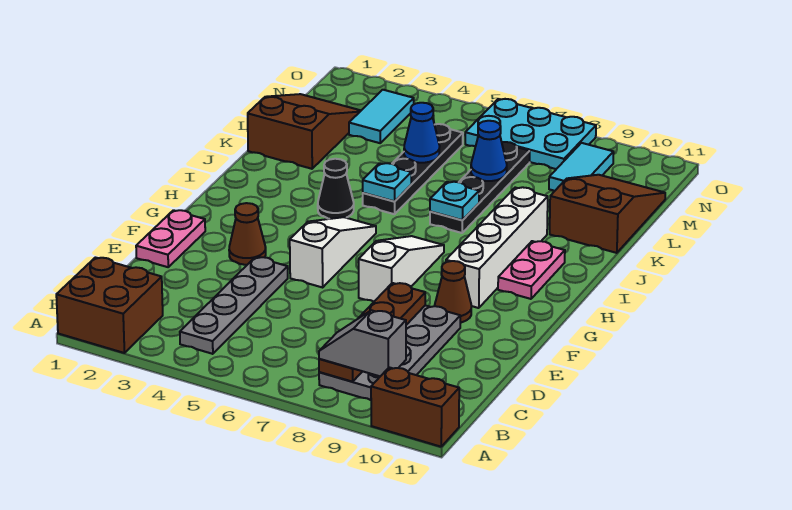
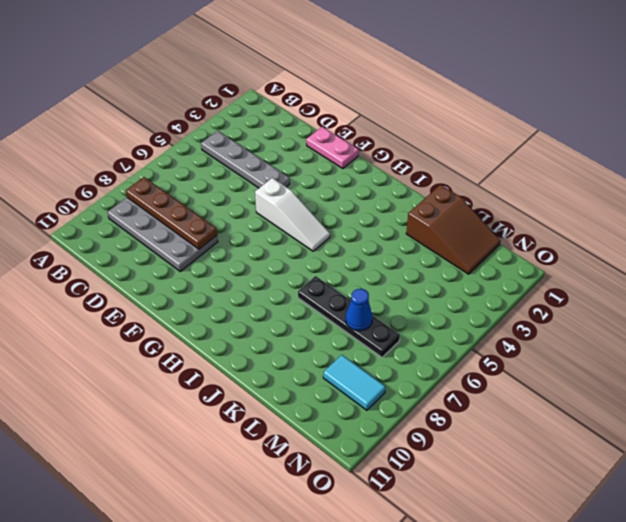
none -> brown brick A1:B2 level 1
none -> brown brick A10:A11 level 1
none -> brown cone F3 level 1

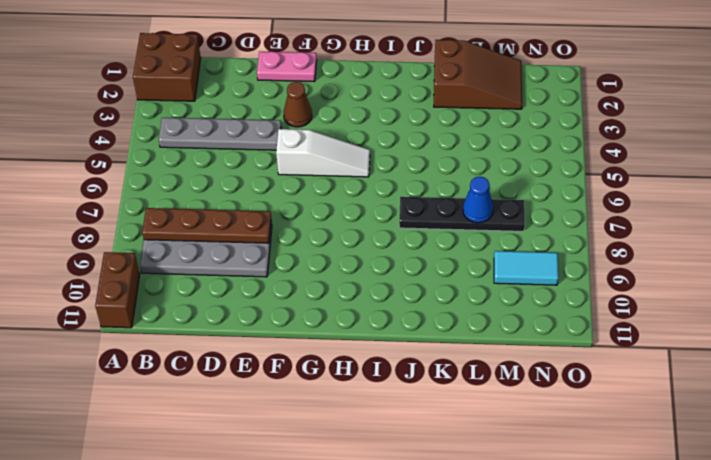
none -> white slope F7:H7 level 1 top F
none -> brown cone F9 level 1
none -> white brick G9:J9 level 1

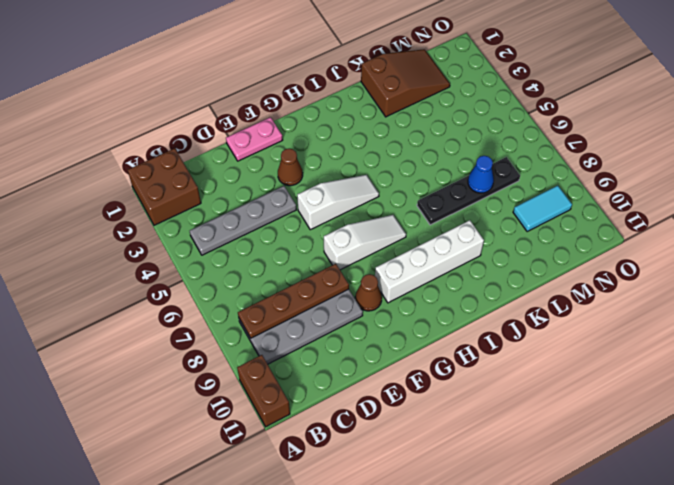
none -> pink plate H10:I10 level 1
none -> black cone I4 level 1
none -> black plate J5:M5 level 1

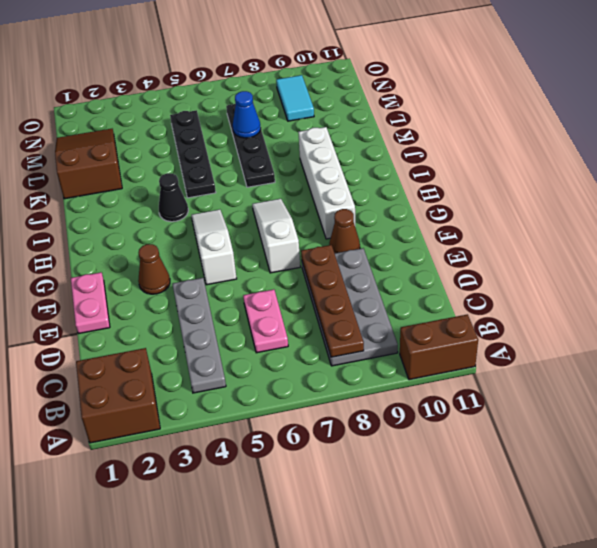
pink plate C6:D6 level 1 -> pink plate H10:I10 level 1
none -> brown slope K10:M11 level 1 top K
none -> cyan tile M3:N3 level 1
none -> cyan plate N6:O8 level 1

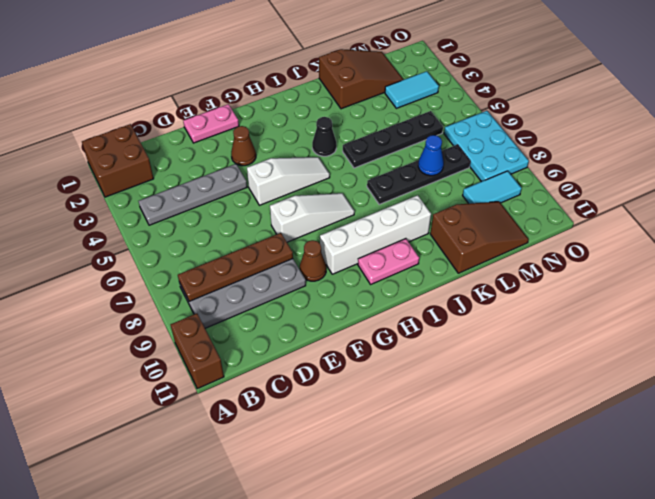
none -> cyan plate J5 level 2
none -> cyan plate J7 level 2
none -> blue cone L5 level 2

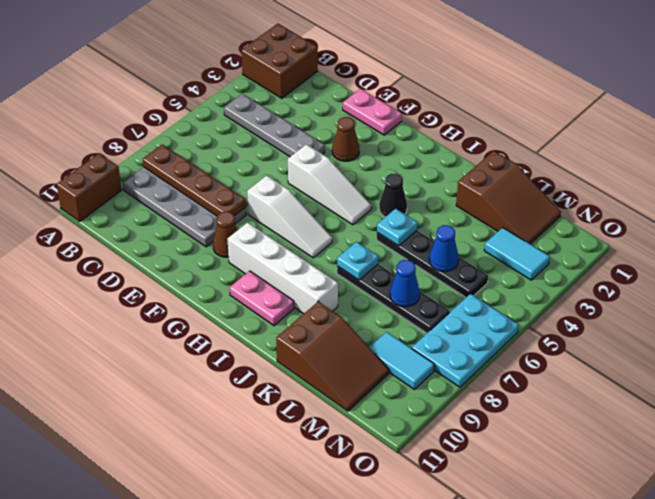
none -> grey slope B8:B9 level 3 top 9

